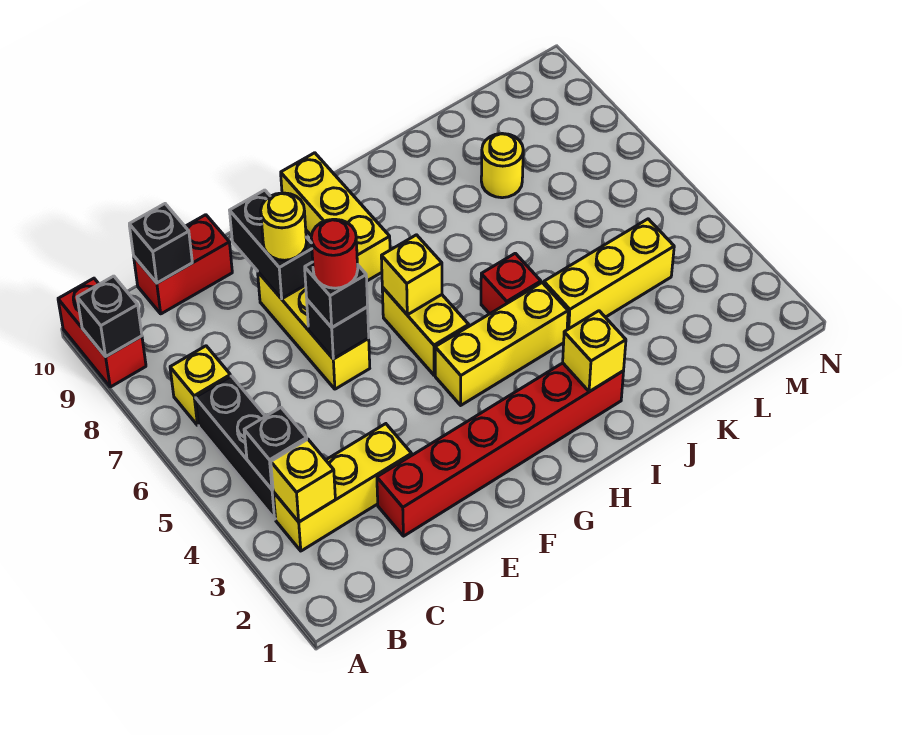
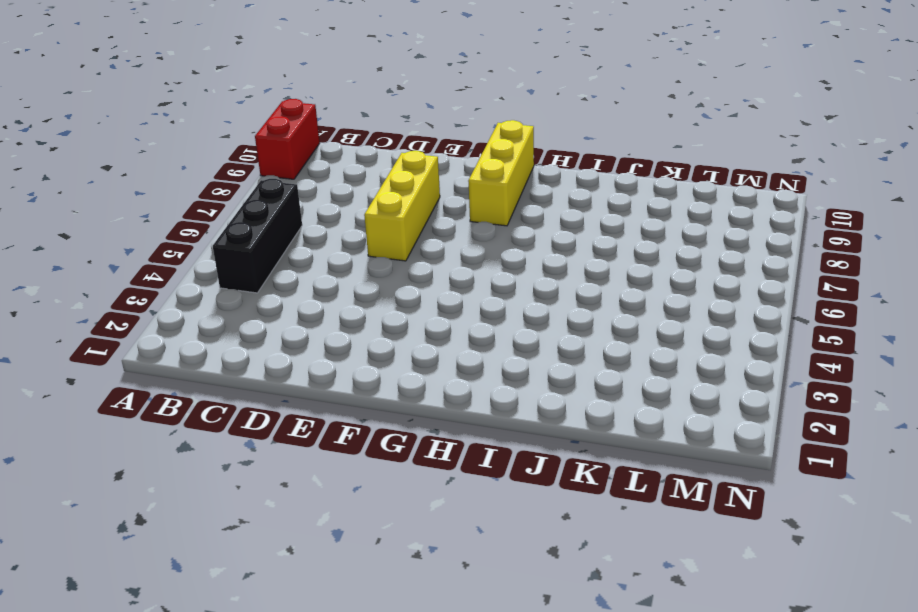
none -> yellow brick B3:D3 level 1
none -> yellow brick B7 level 1
none -> red brick C10:D10 level 1

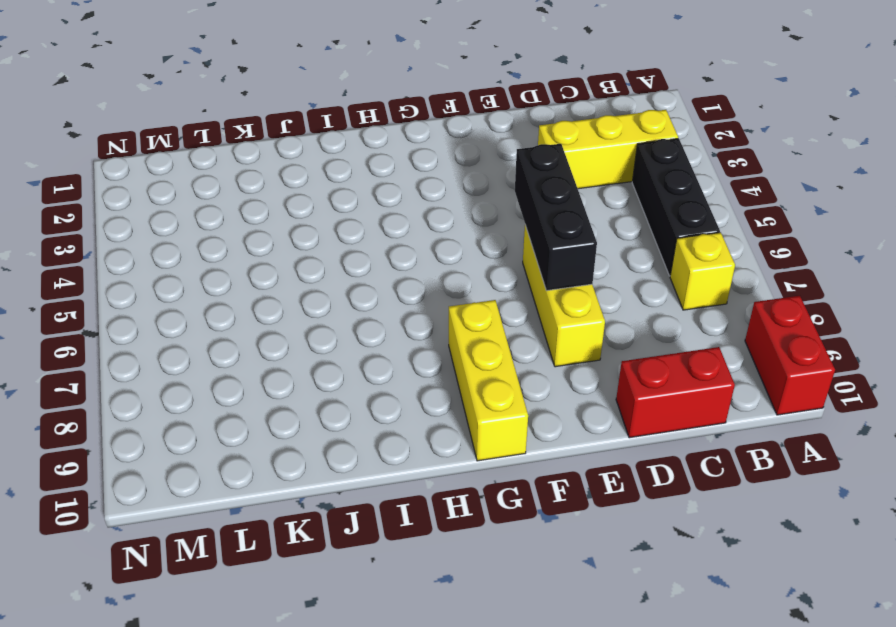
black brick E5:E7 level 2 -> black brick E6 level 2
none -> red brick D2:I2 level 1
none -> yellow brick G4:I4 level 1
none -> yellow brick G5:G6 level 1

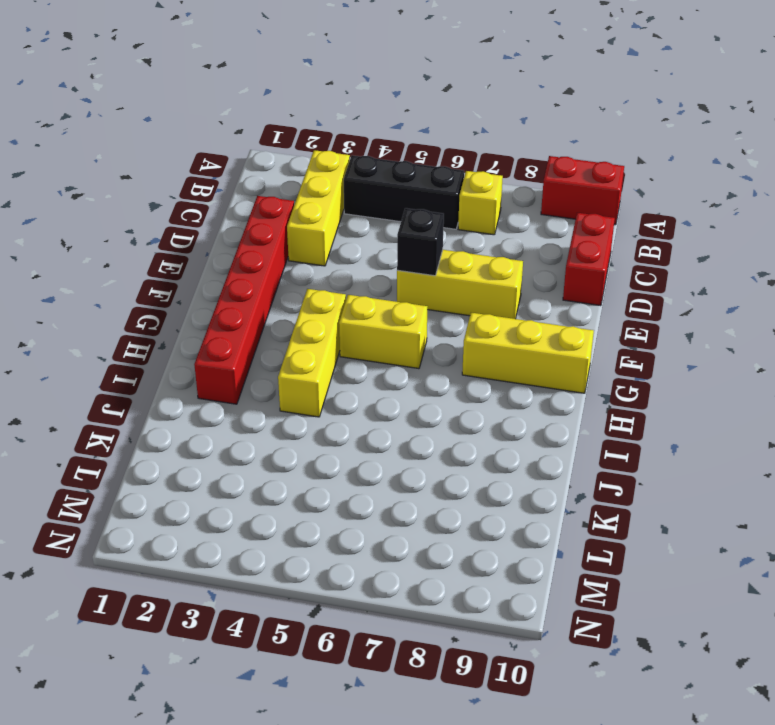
none -> red brick I5 level 1
none -> yellow brick J4:L4 level 1
none -> yellow round brick K8 level 1

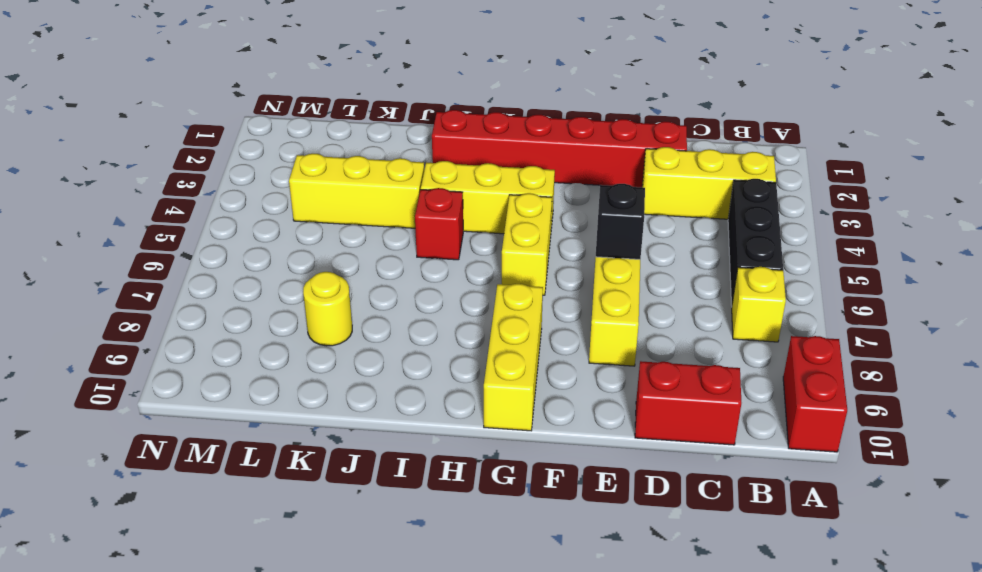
none -> black brick A9 level 2
none -> yellow brick B3 level 2
none -> black brick B4 level 2

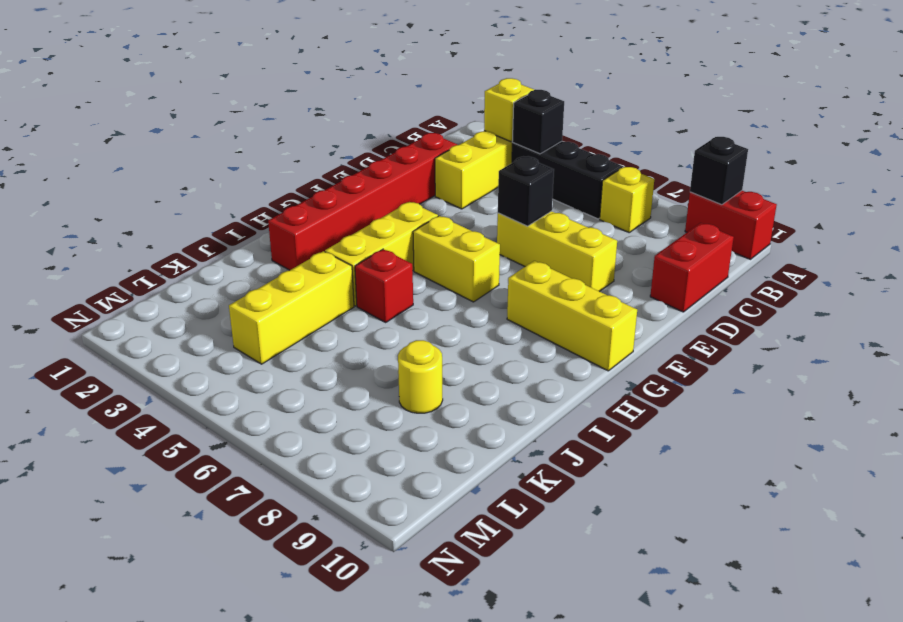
none -> black brick C10 level 2
none -> black brick E8:E9 level 2
none -> yellow brick G6 level 2

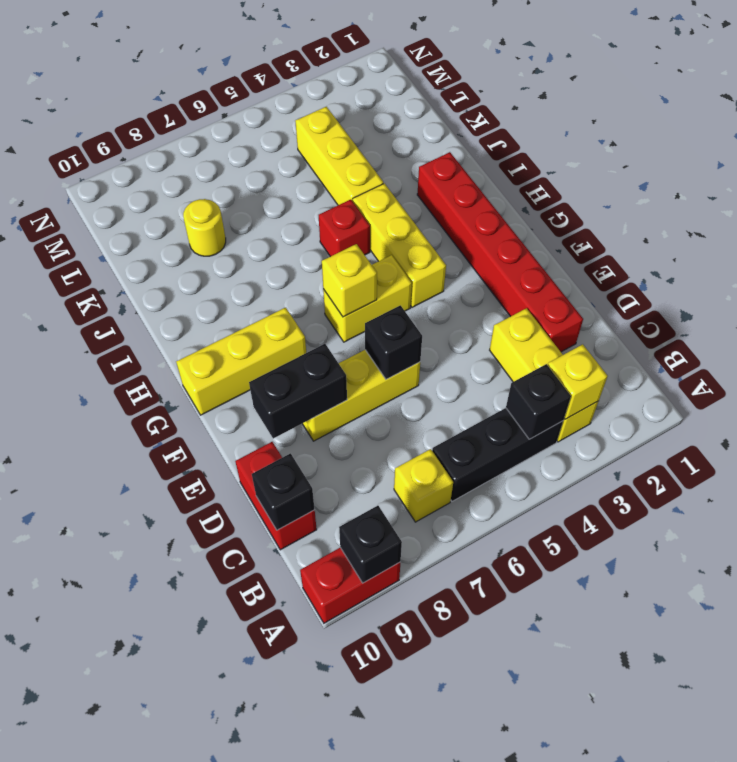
none -> yellow brick I2 level 2
none -> black brick E6 level 3
none -> yellow round brick E8 level 3

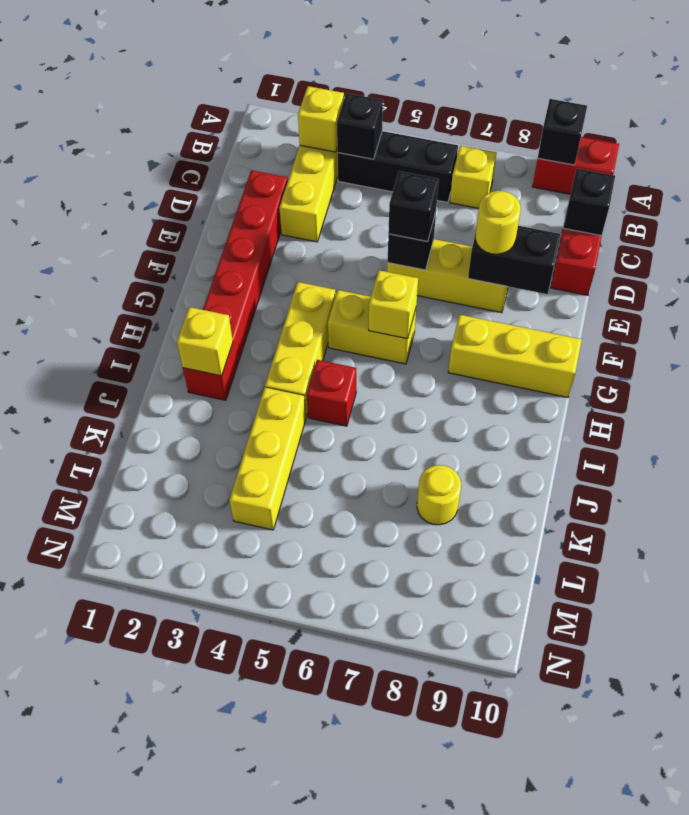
none -> red round brick E6 level 4

